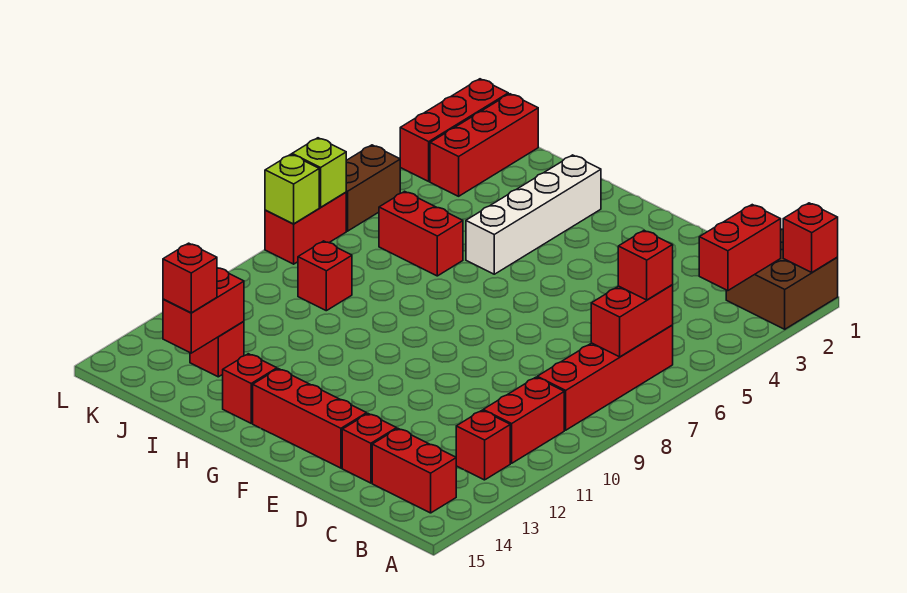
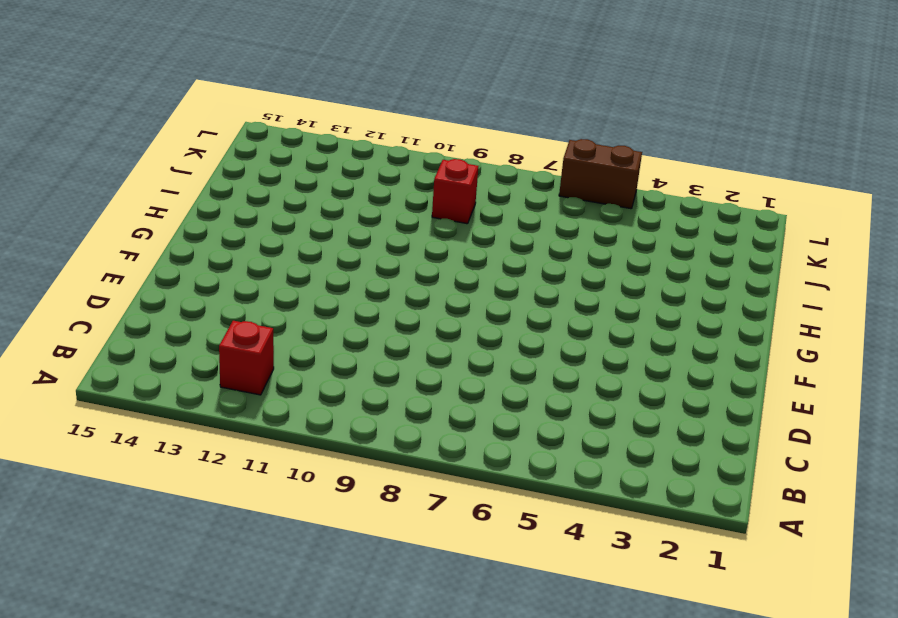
none -> brown brick A1:B2 level 1
none -> red brick B6:B9 level 1
none -> red brick B10:B11 level 1

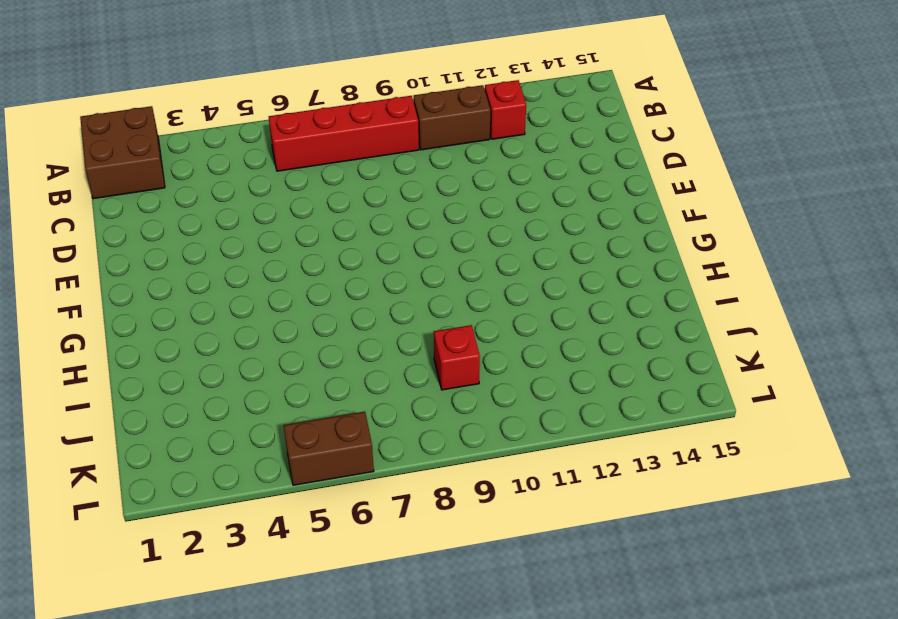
brown brick B10:B11 level 1 -> red brick B10:B11 level 1
none -> red brick B14:C14 level 1
none -> red brick D14 level 1
none -> red brick E14:G14 level 1

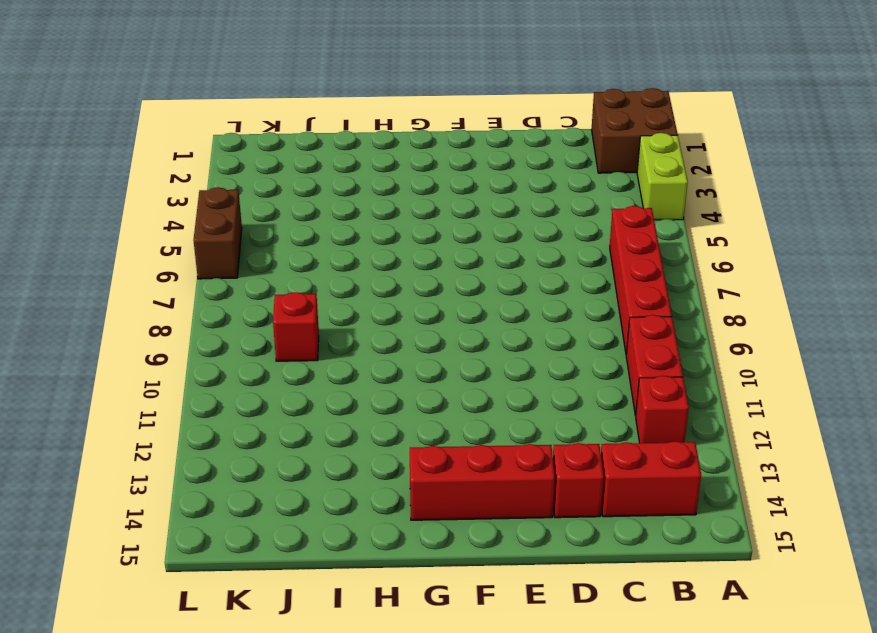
lime brick A3:A4 level 1 -> none
none -> white brick H2:H5 level 1
none -> red brick H14 level 1
none -> red brick I6:J6 level 1

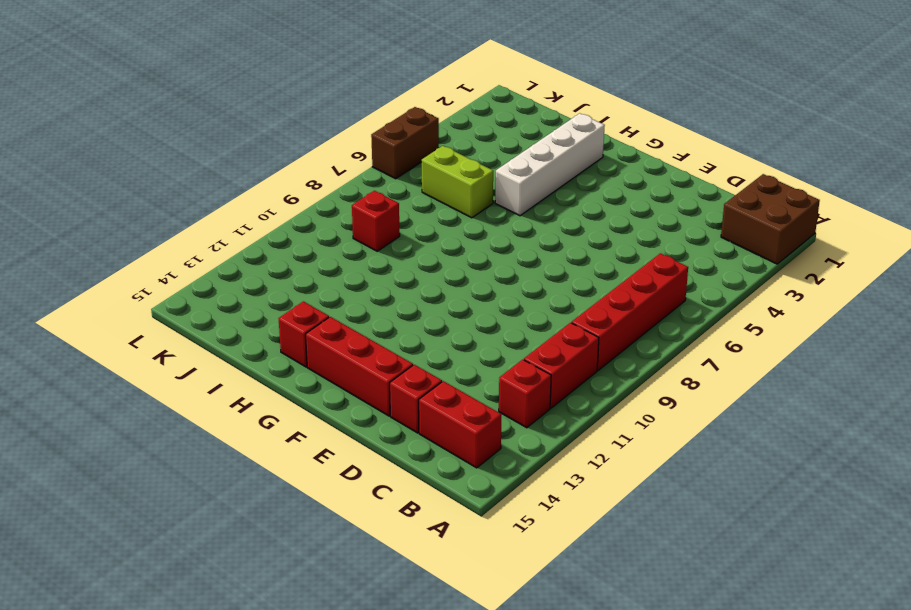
lime brick I6:J6 level 1 -> red brick I6:J6 level 1
none -> red brick J13 level 1
none -> red brick K1:K3 level 1
none -> red brick L1:L3 level 1

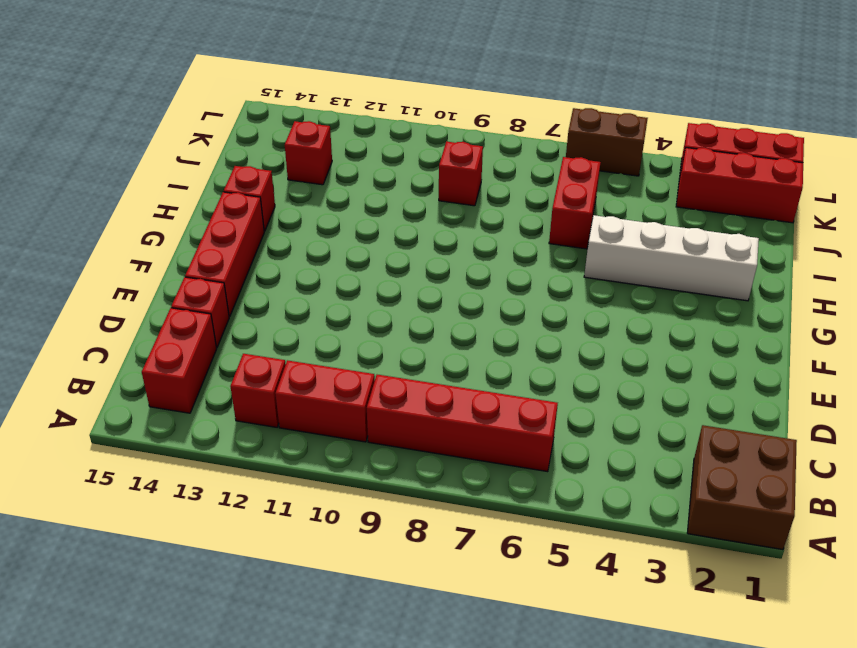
none -> red brick L7:L8 level 1
none -> red brick A1 level 2
none -> red brick B2:B3 level 2

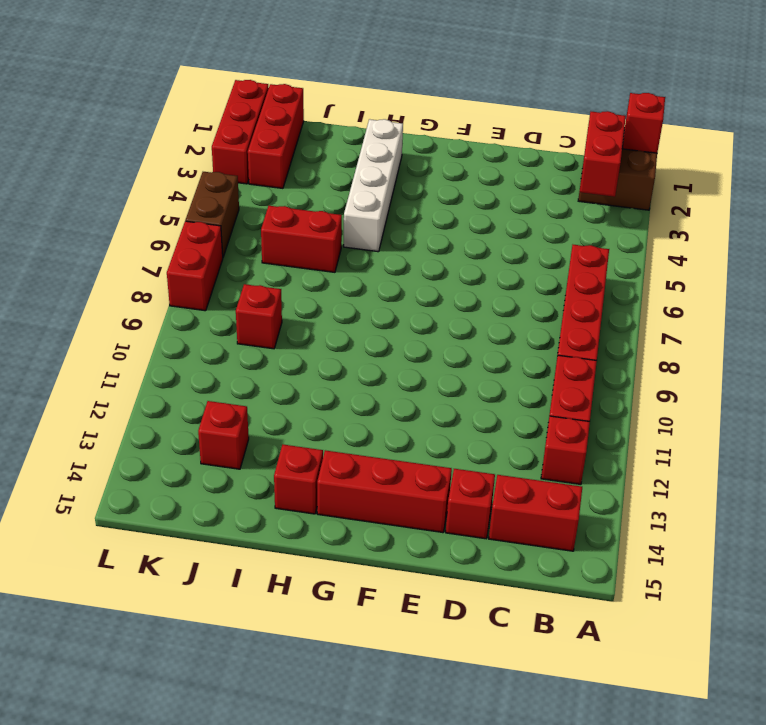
none -> red brick B6:B7 level 2
none -> red brick J13:J14 level 2
none -> lime brick L7 level 2

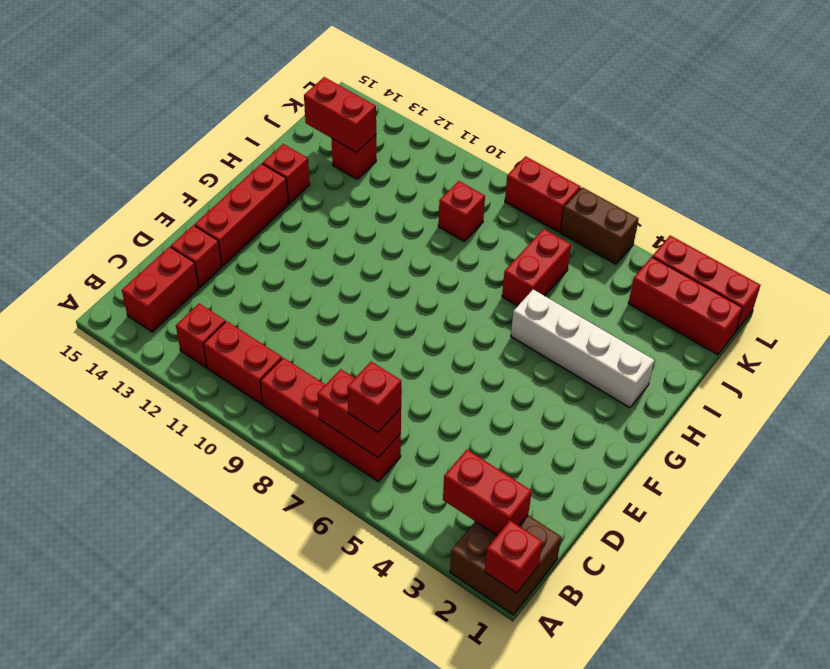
none -> lime brick L7 level 2
none -> lime brick L8 level 2
none -> red brick J14 level 3

